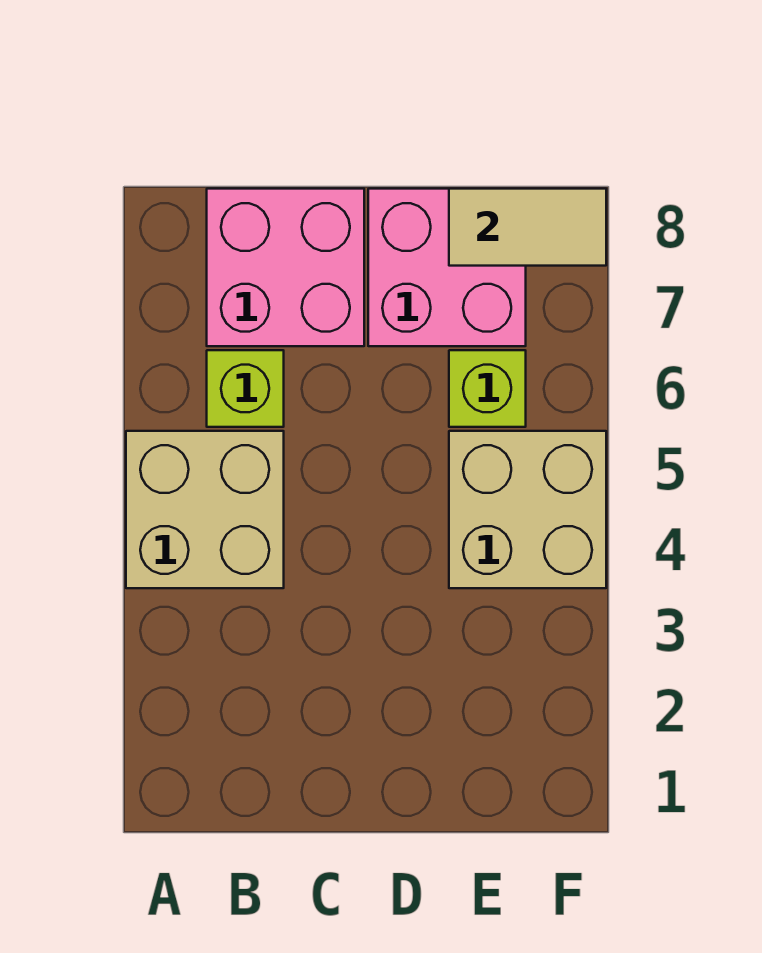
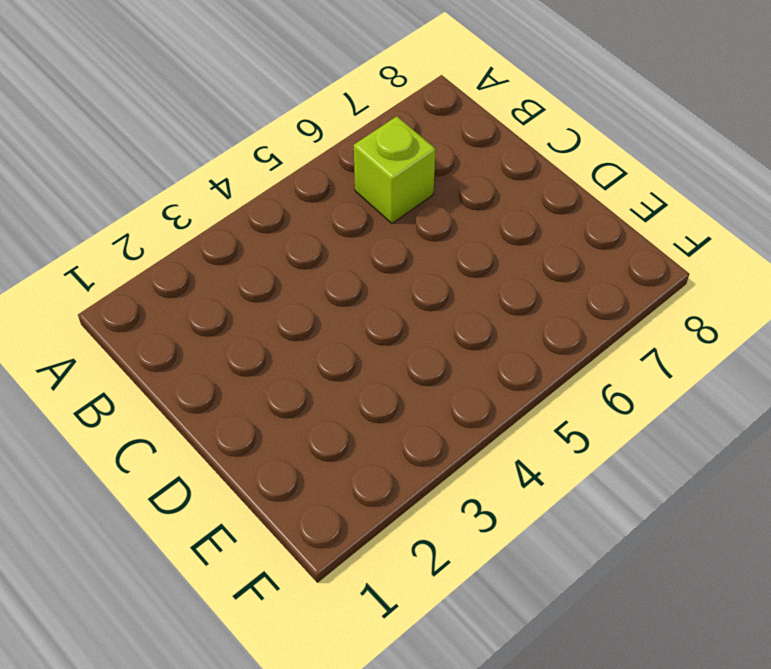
none -> tan brick A4:B5 level 1
none -> pink brick B7:C8 level 1

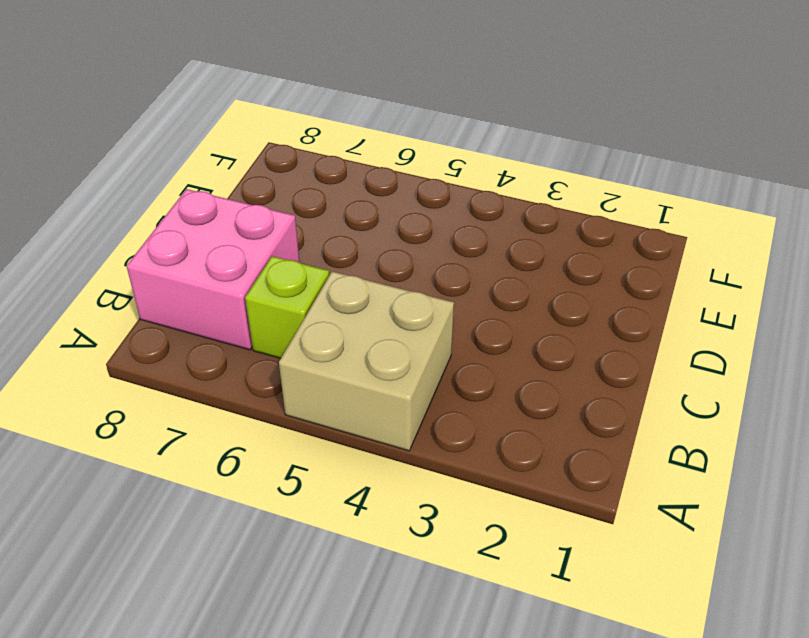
none -> pink brick D7:E8 level 1
none -> tan brick E4:F5 level 1

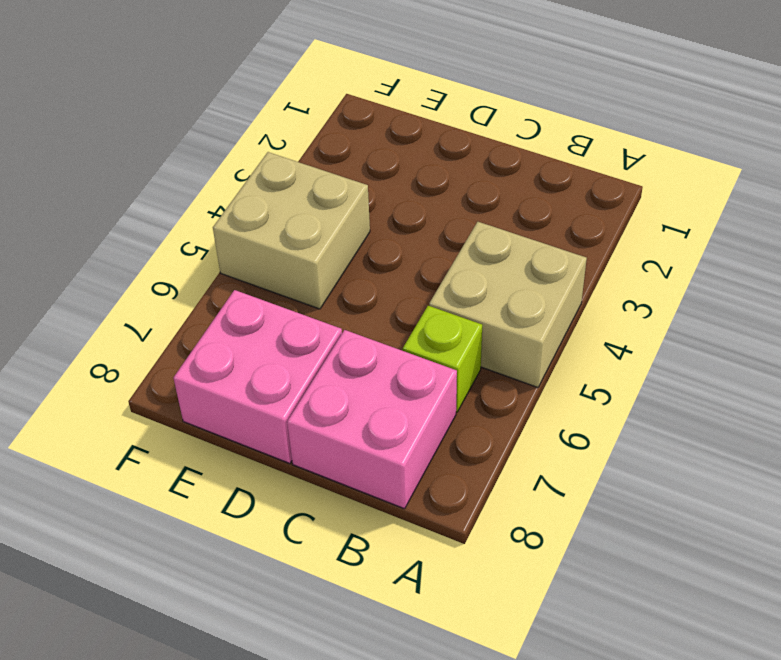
none -> lime brick E6 level 1
none -> tan tile E8:F8 level 2

